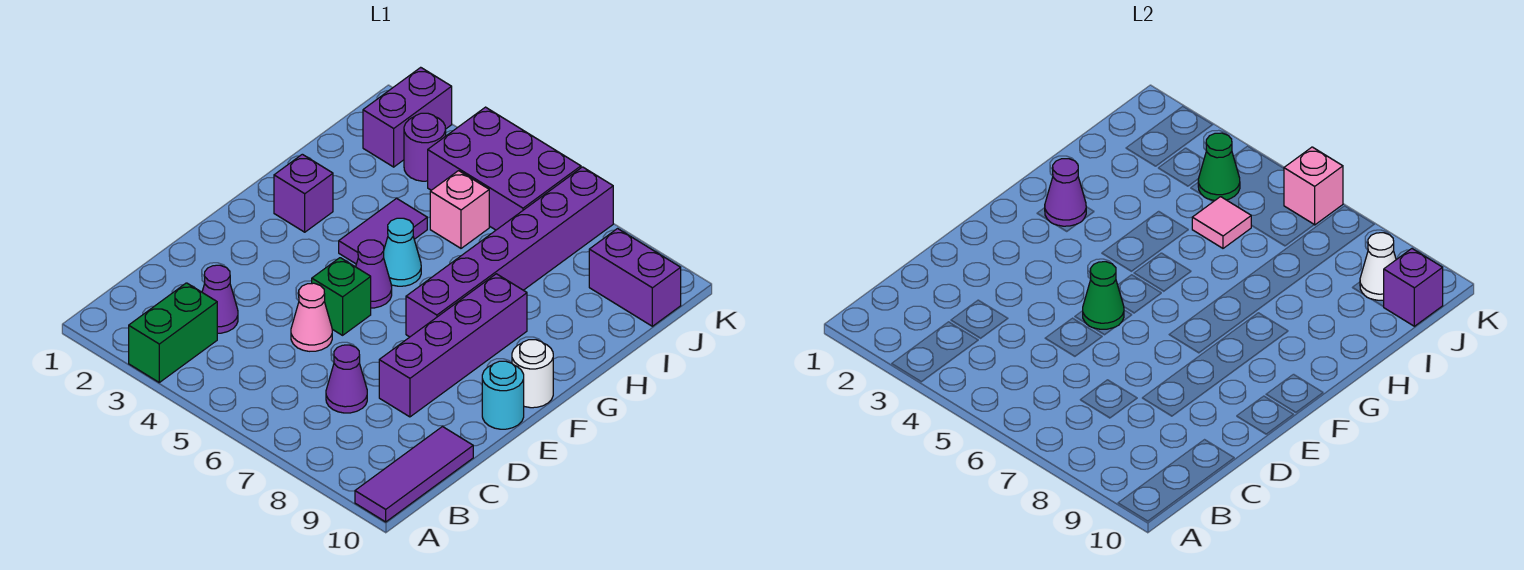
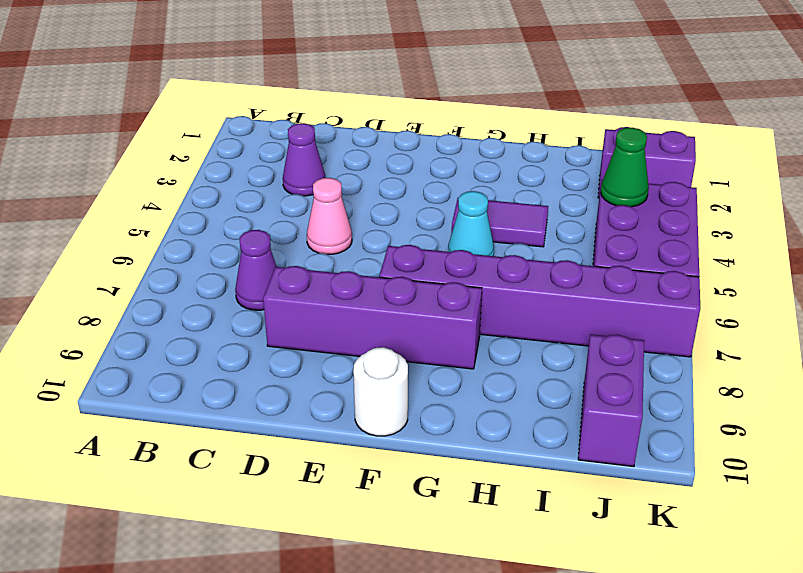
none -> green brick A3:B3 level 1
none -> purple tile A10:C10 level 1
none -> green brick E5 level 1

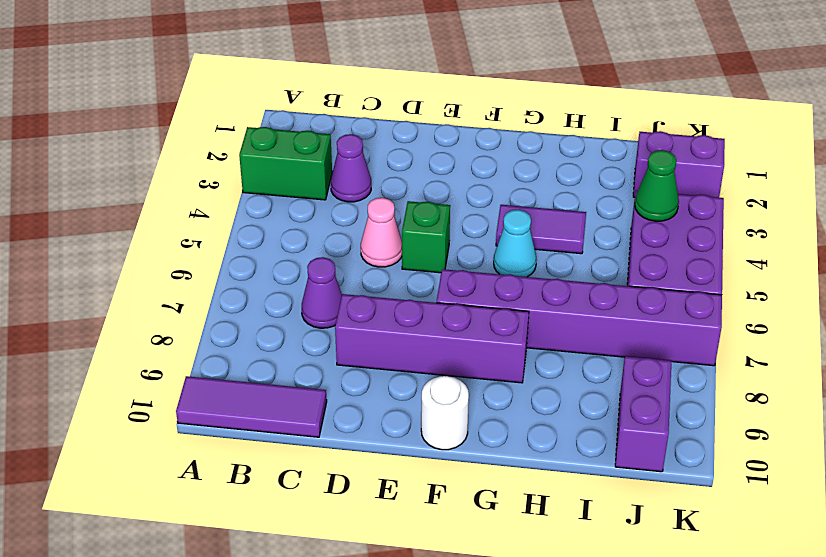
none -> cyan round brick E10 level 1
none -> purple cone F5 level 1
none -> purple brick G2 level 1

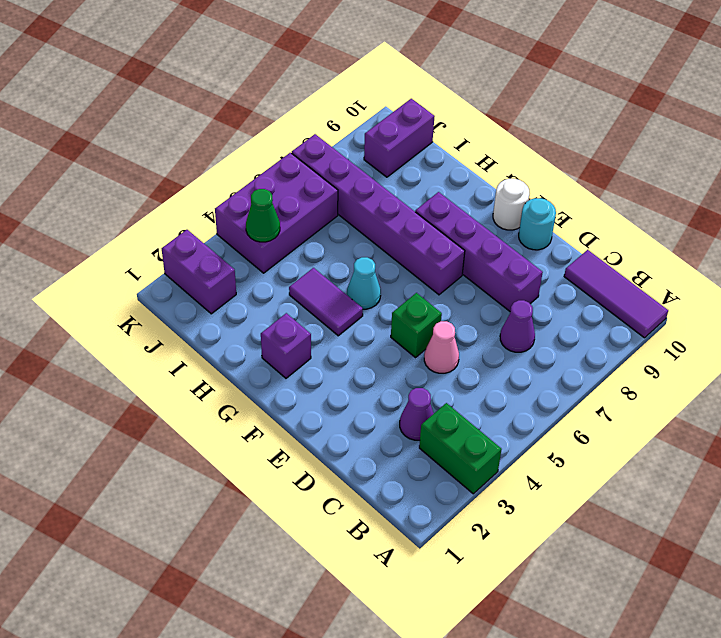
none -> purple cone F5 level 1
none -> pink brick I5 level 1
none -> purple round brick J3 level 1

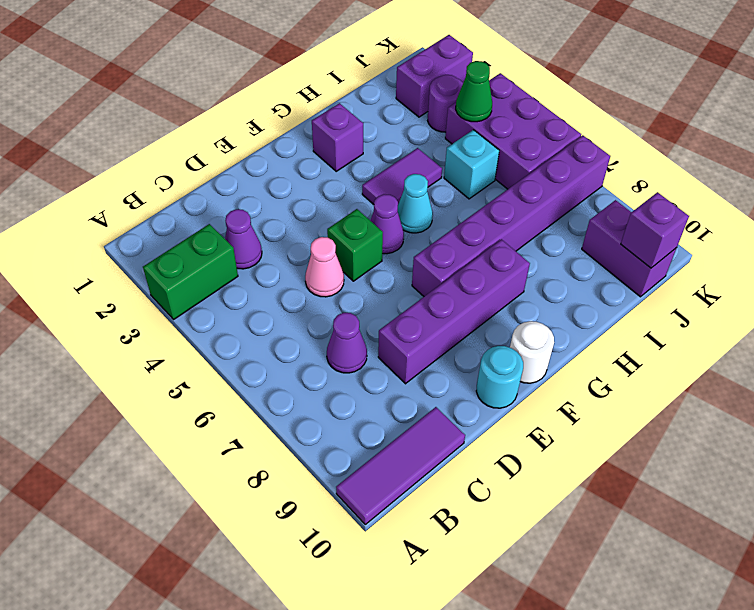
cyan brick I5 level 1 -> pink brick I5 level 1
none -> green cone E5 level 2
none -> purple cone G2 level 2
none -> pink tile I5 level 2

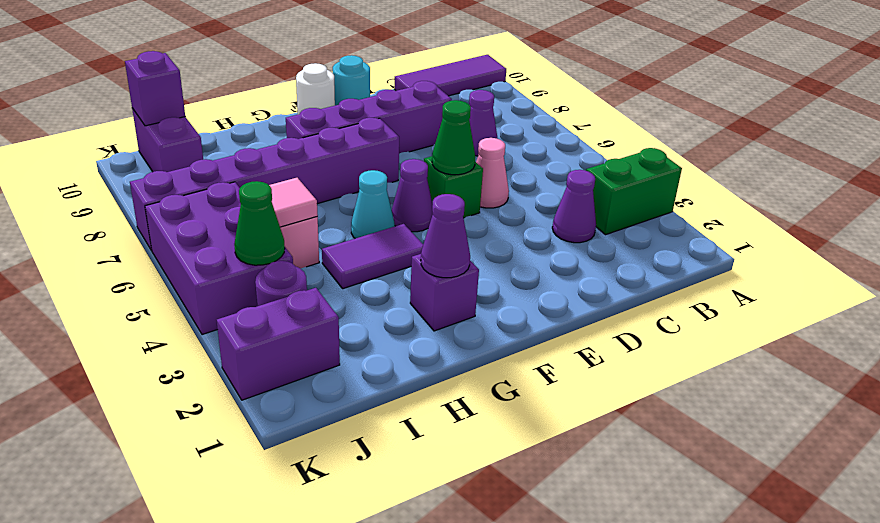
none -> white cone J9 level 2
none -> pink brick K6 level 2

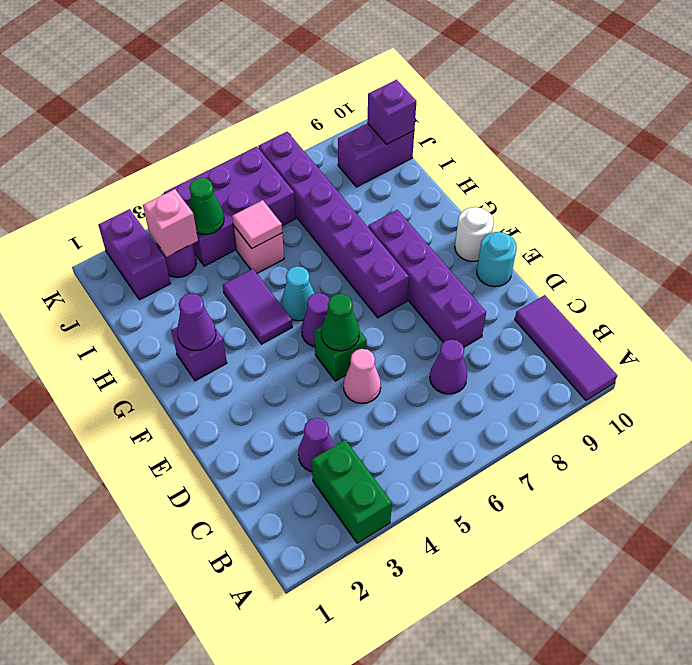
pink brick J3 level 2 -> pink brick K6 level 2
none -> white cone J9 level 2

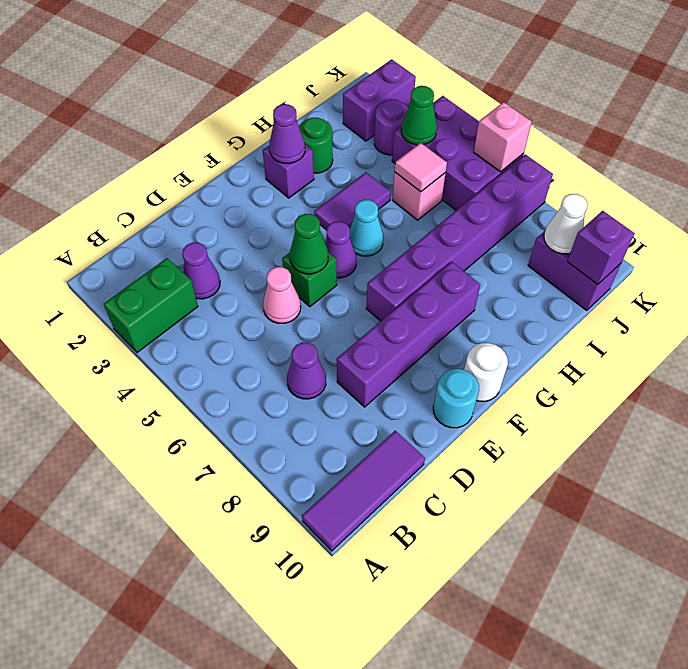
green round brick H2 level 1 -> none

